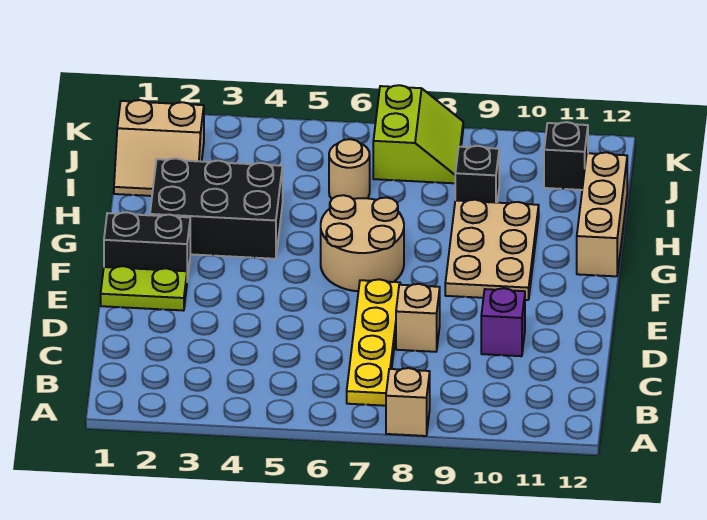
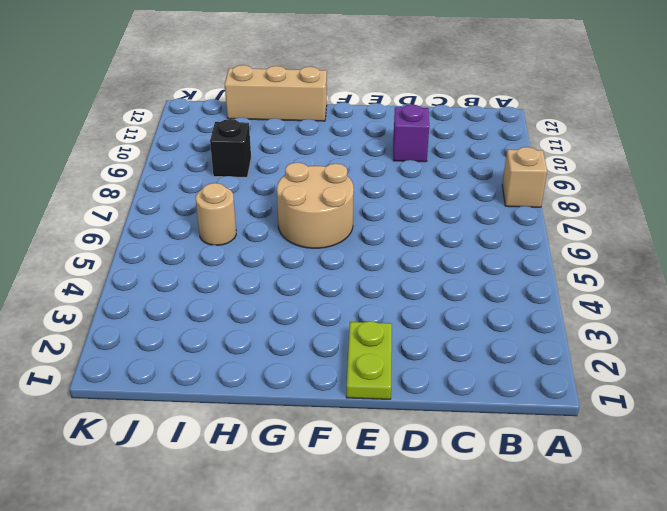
none -> yellow plate B7:E7 level 1
none -> tan brick D8 level 1
none -> black brick F1:F2 level 1

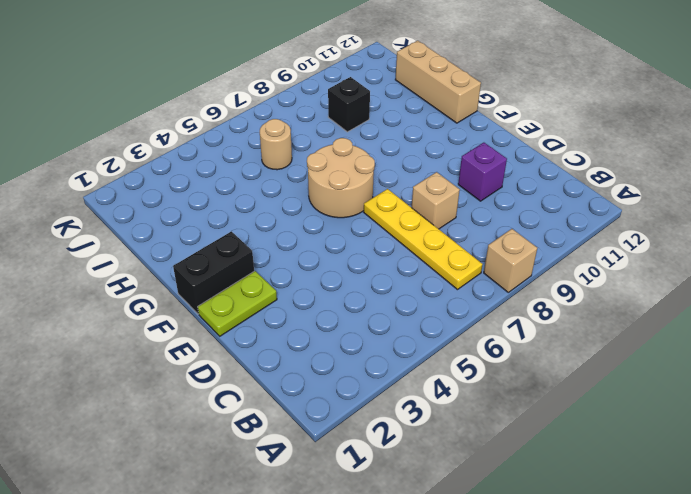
none -> tan plate F9:H10 level 1
none -> black brick G2:H4 level 1
none -> tan slope I1:J2 level 1 top J

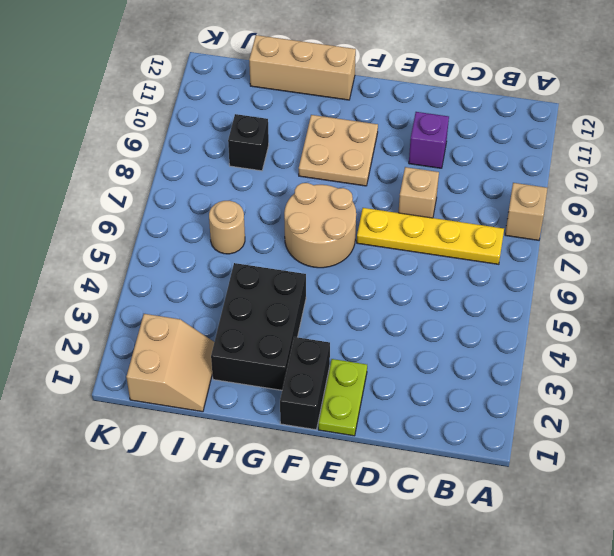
tan plate F9:G10 level 1 -> tan plate F9:H10 level 1
none -> lime slope J7:K8 level 1 top 7
none -> black brick J11 level 1

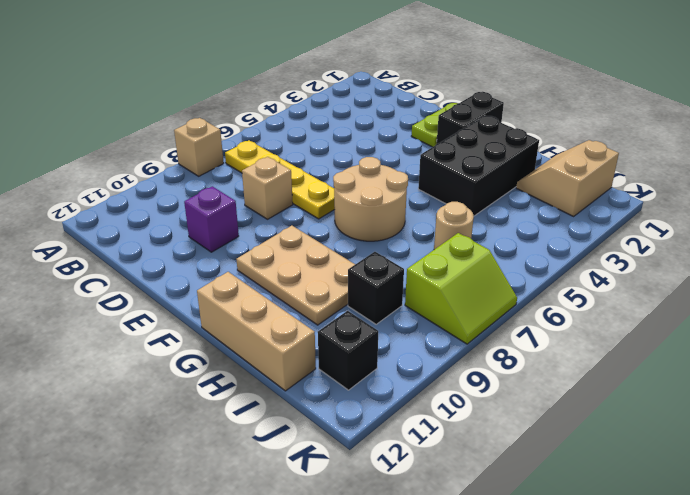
lime slope J7:K8 level 1 top J -> lime slope J7:K8 level 1 top 7

